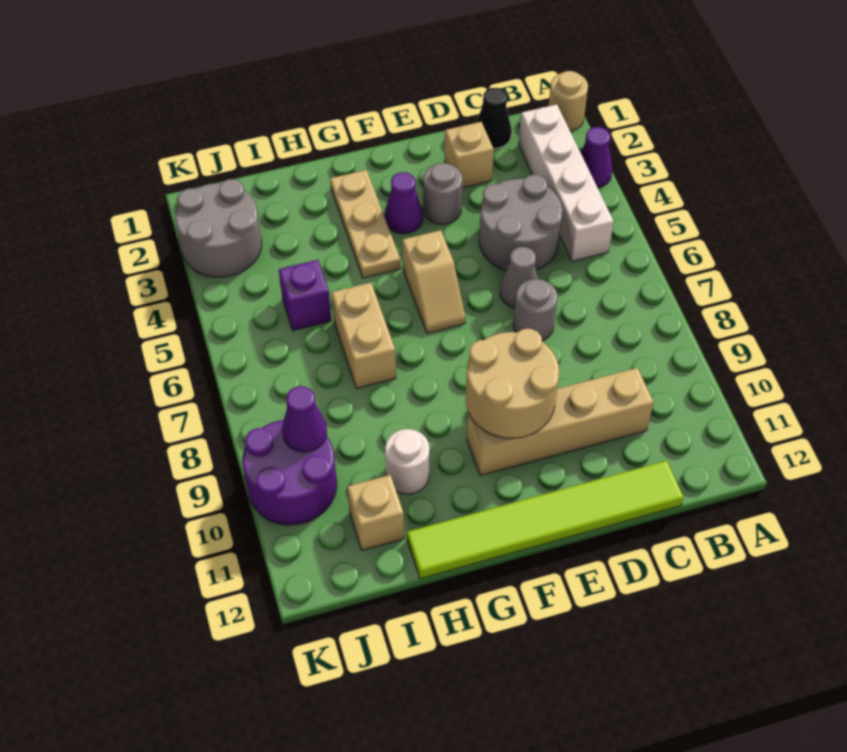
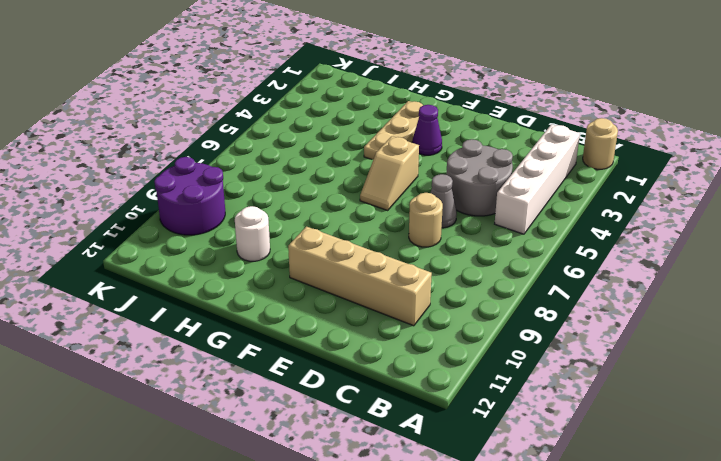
tan round brick D7 level 1 -> grey round brick D7 level 1
none -> purple cone A3 level 1
none -> black cone C1 level 1
none -> lime tile C12:H12 level 1

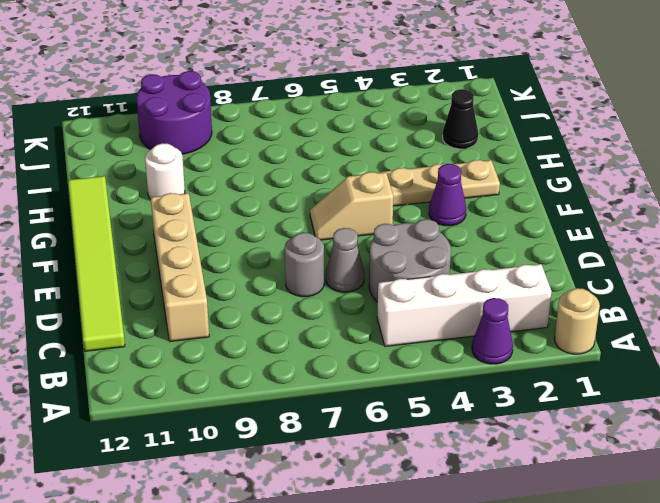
black cone I2 level 1 -> black cone C1 level 1
none -> tan brick D2 level 1
none -> grey round brick E3 level 1
none -> tan brick H6:H7 level 1

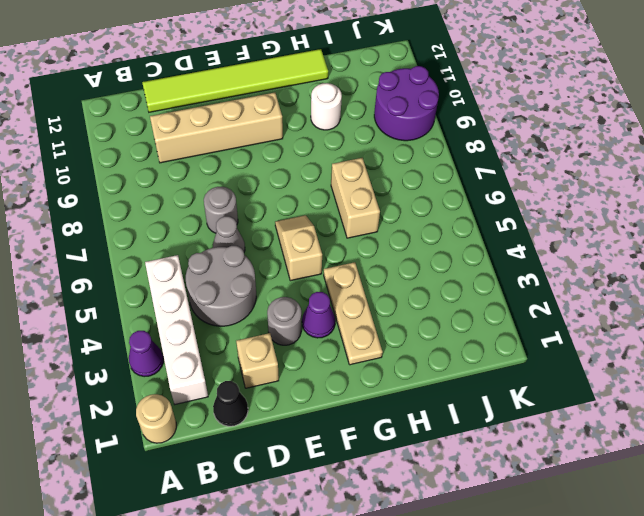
none -> purple brick I5 level 1
none -> tan brick I11 level 1
none -> grey round brick J2:K3 level 1

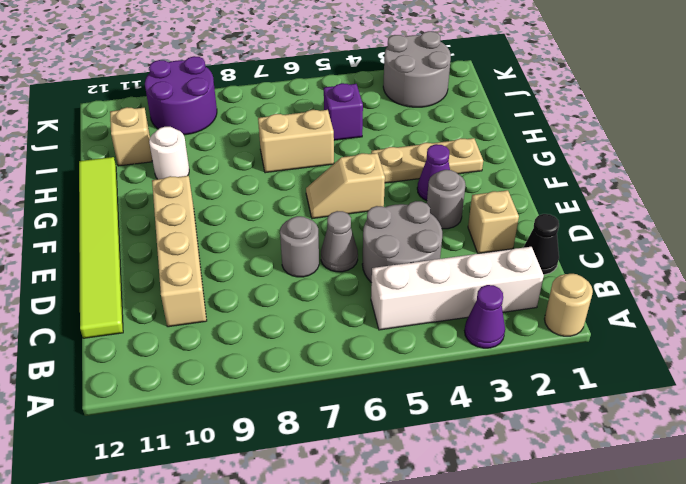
none -> tan round brick E9:F10 level 2
none -> purple cone J9 level 2

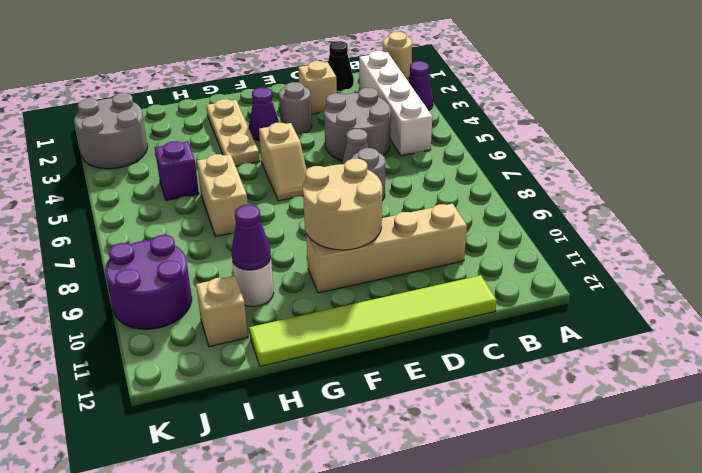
purple cone H10 level 2 -> purple cone J9 level 2

